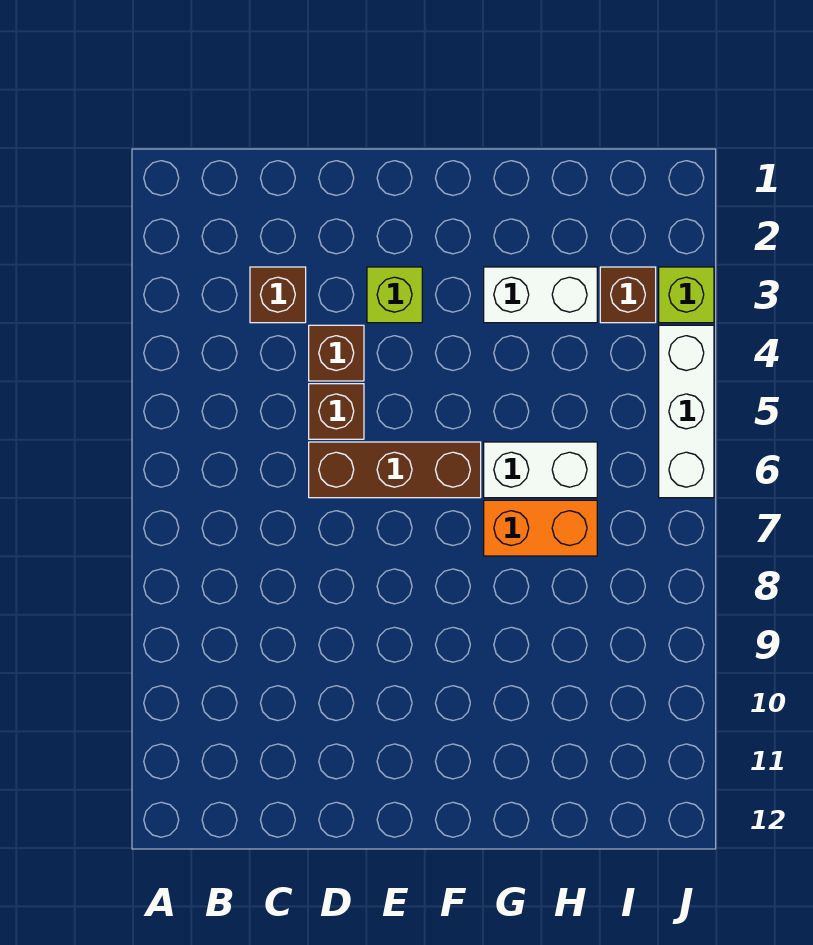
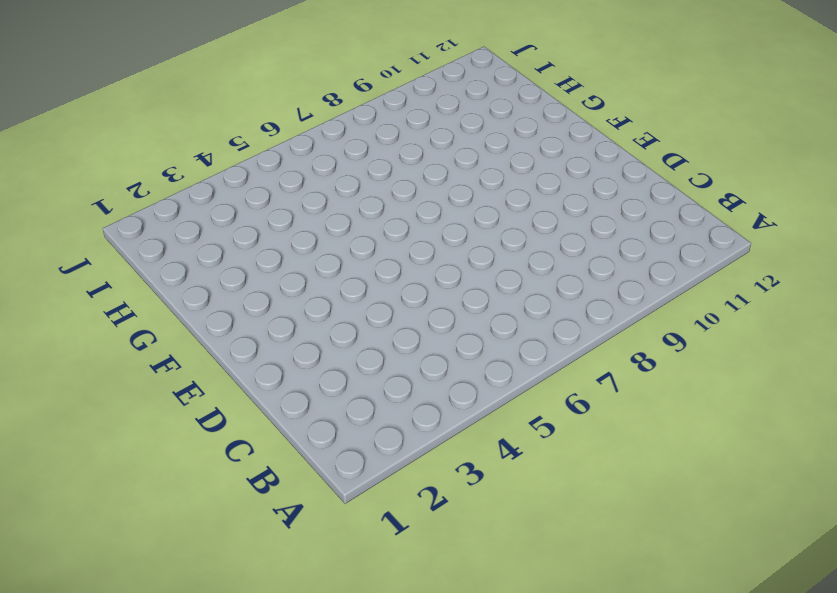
none -> brown brick C3 level 1
none -> brown brick D4 level 1

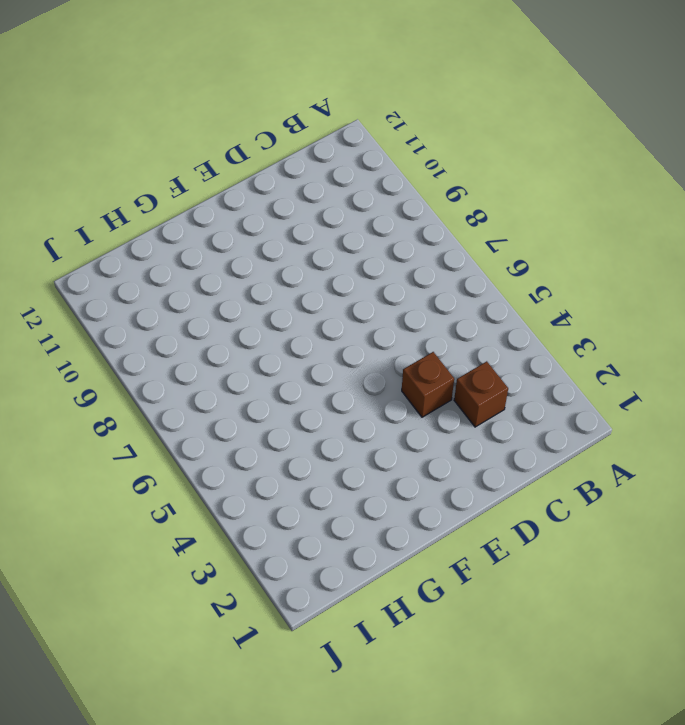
none -> brown brick D5 level 1
none -> brown brick D6:F6 level 1

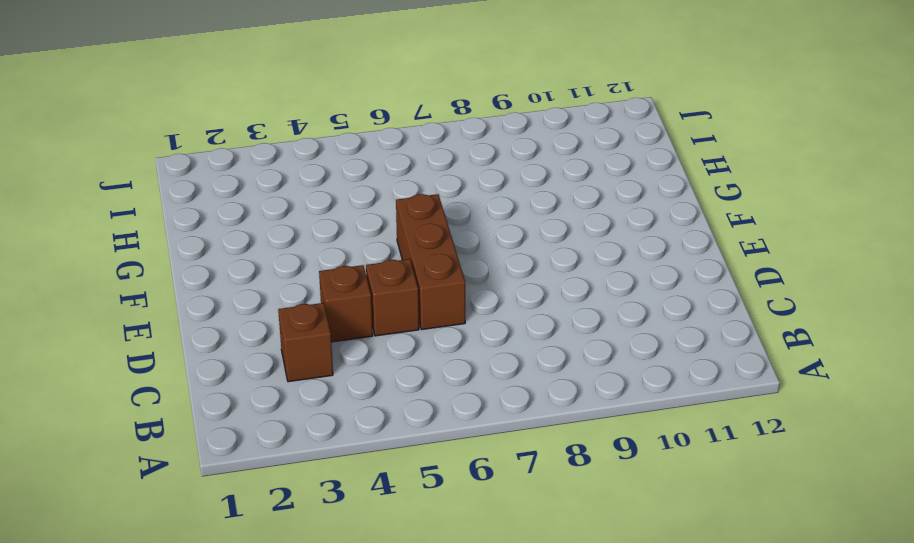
none -> lime brick E3 level 1
none -> white brick G3:H3 level 1

